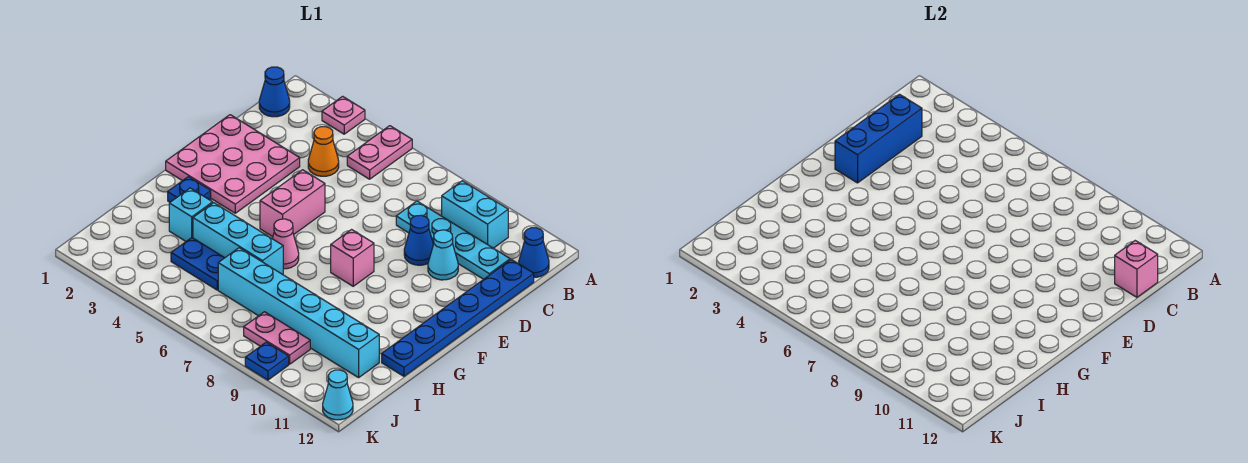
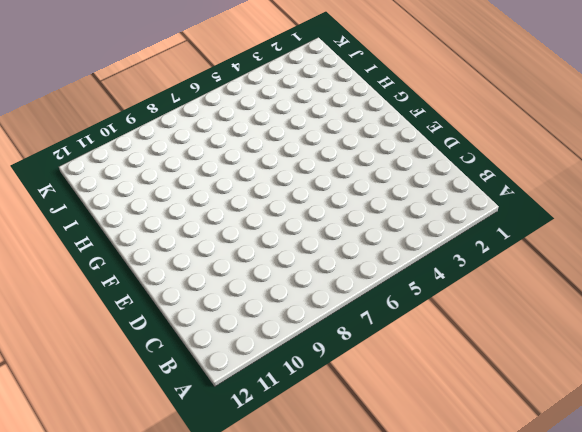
none -> pink plate A3 level 1
none -> pink plate A5:B5 level 1
none -> blue cone B1 level 1

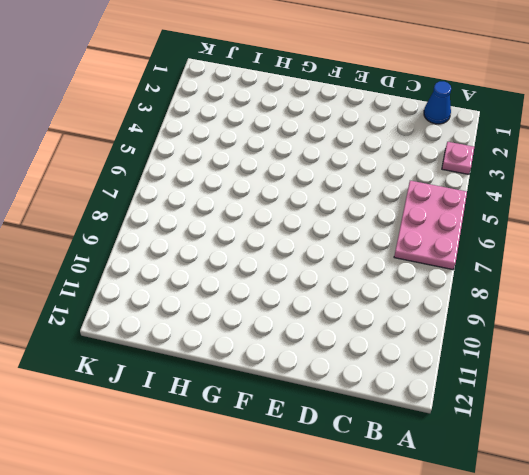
pink plate A5:B7 level 1 -> pink plate A5:B5 level 1
none -> cyan brick B9:B10 level 1
none -> blue cone B12 level 1
none -> orange cone C4 level 1

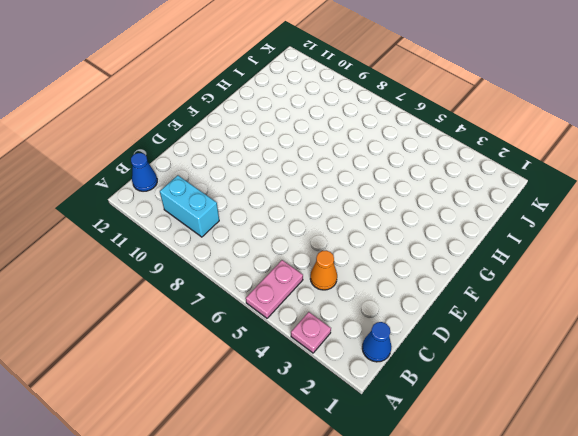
none -> cyan plate C8:C11 level 1
none -> blue plate C12:H12 level 1
none -> pink plate D1:F3 level 1

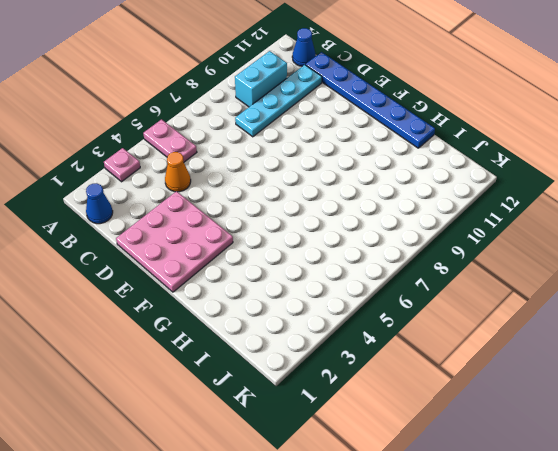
none -> blue cone D9 level 1
none -> cyan cone D10 level 1
none -> pink brick E5:F5 level 1

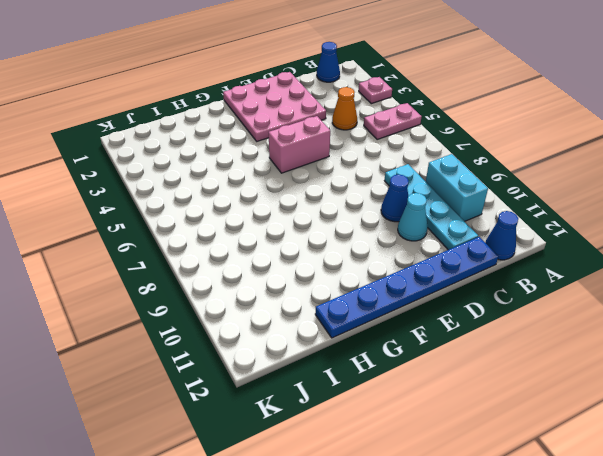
none -> pink brick F8 level 1
none -> blue plate G2 level 1
none -> pink cone G6 level 1

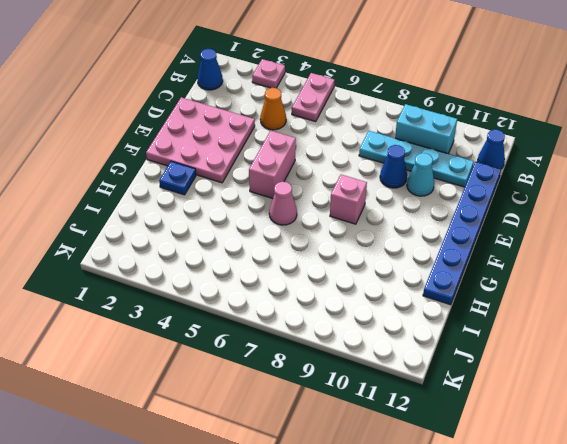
none -> cyan brick H3 level 1
none -> cyan brick H4:H6 level 1
none -> blue plate I4:I5 level 1

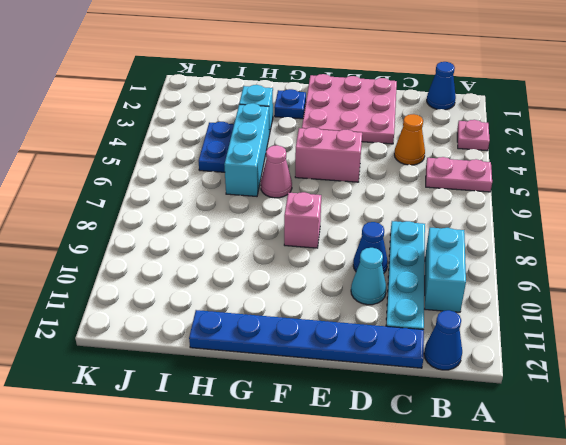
none -> cyan brick I6:I11 level 1
none -> pink plate J8:J9 level 1
none -> blue plate K9 level 1

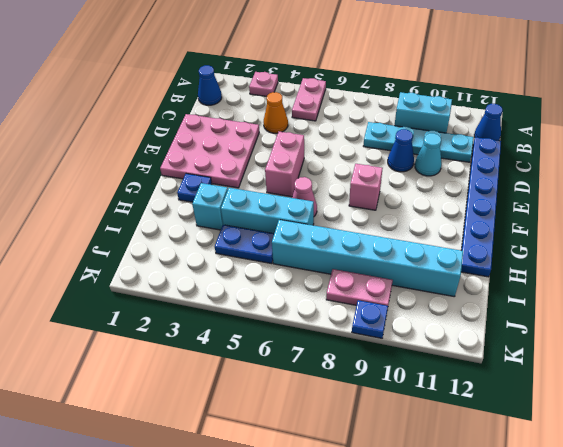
none -> cyan cone K12 level 1
none -> blue brick C2:E2 level 2
none -> pink brick C12 level 2

